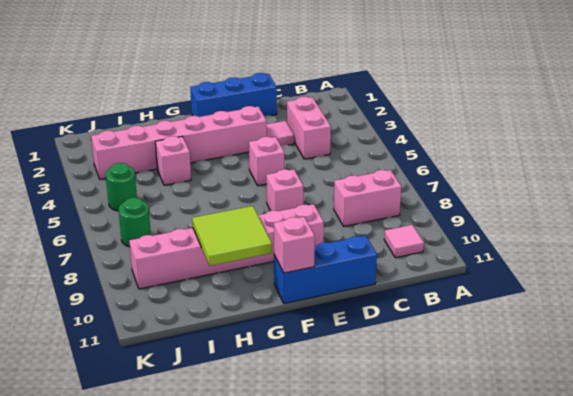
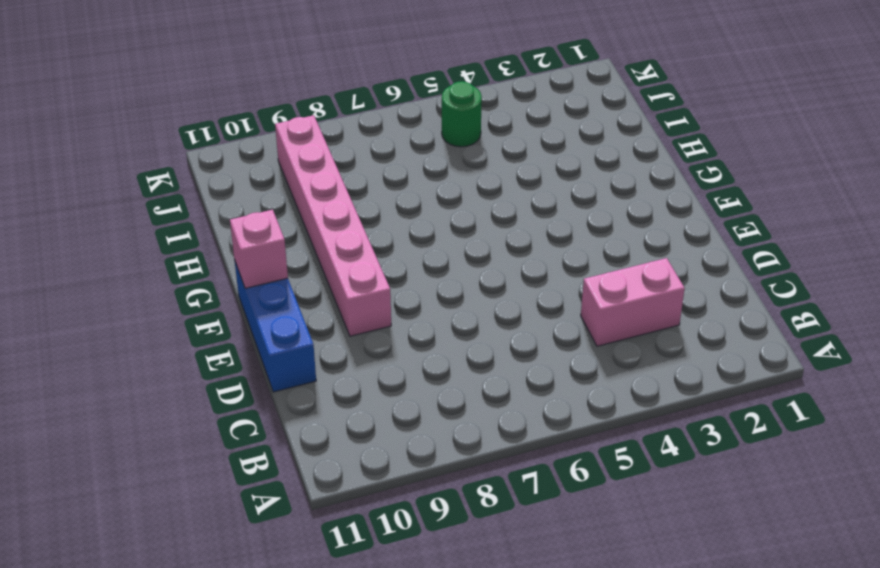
none -> pink brick B8:C8 level 1
none -> pink tile B10 level 1
none -> blue brick D1:F1 level 1

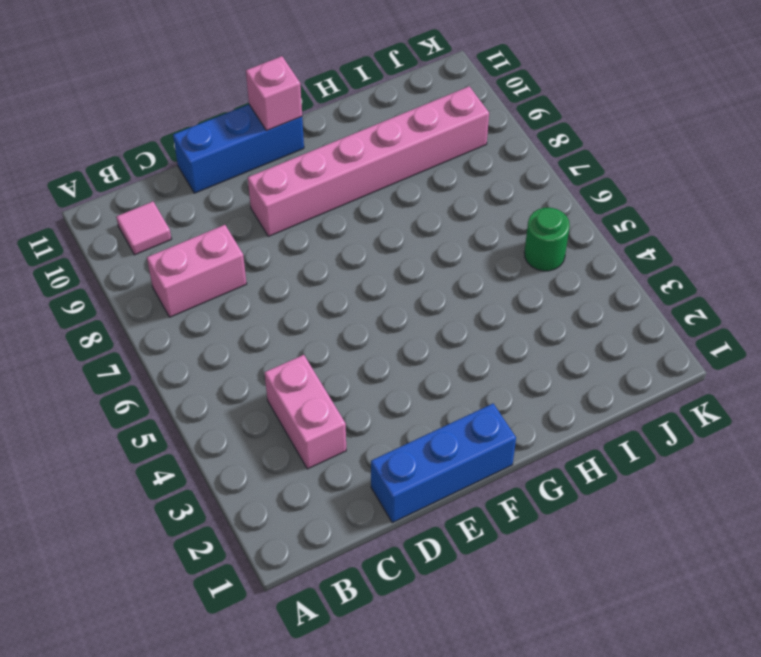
none -> pink tile D3 level 1
none -> pink brick E3:J3 level 1
none -> pink brick E5 level 1

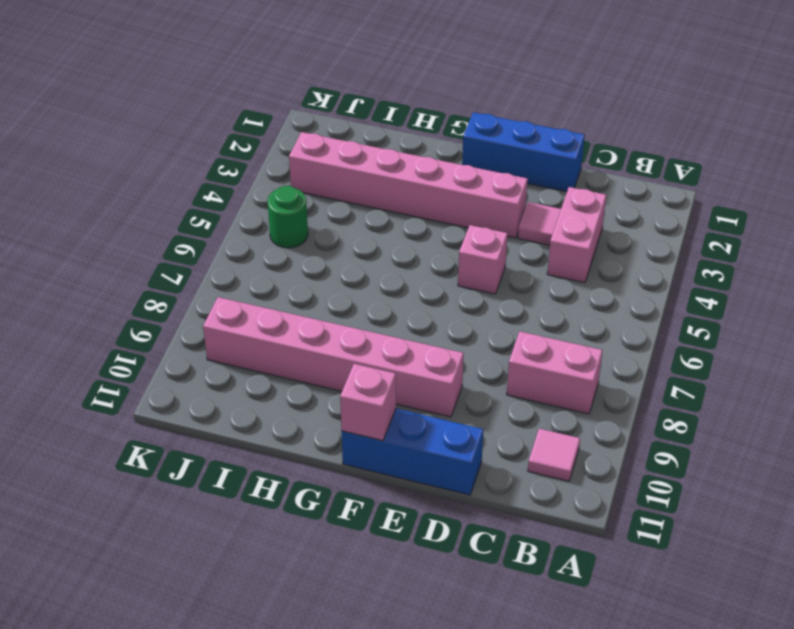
none -> pink brick E7 level 1
none -> pink brick H4 level 1
none -> green round brick J7 level 1

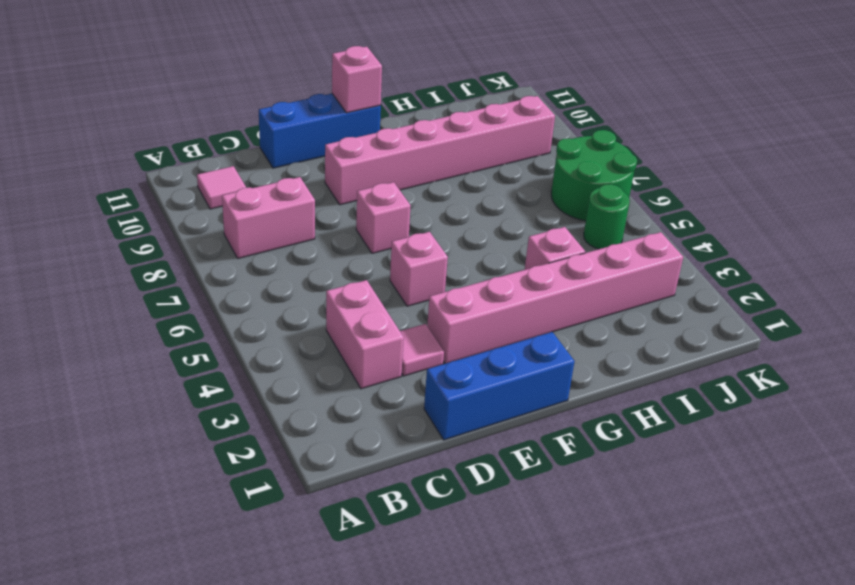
green round brick J6:K7 level 1 -> green round brick J7 level 1
none -> lime tile G9:H10 level 2

